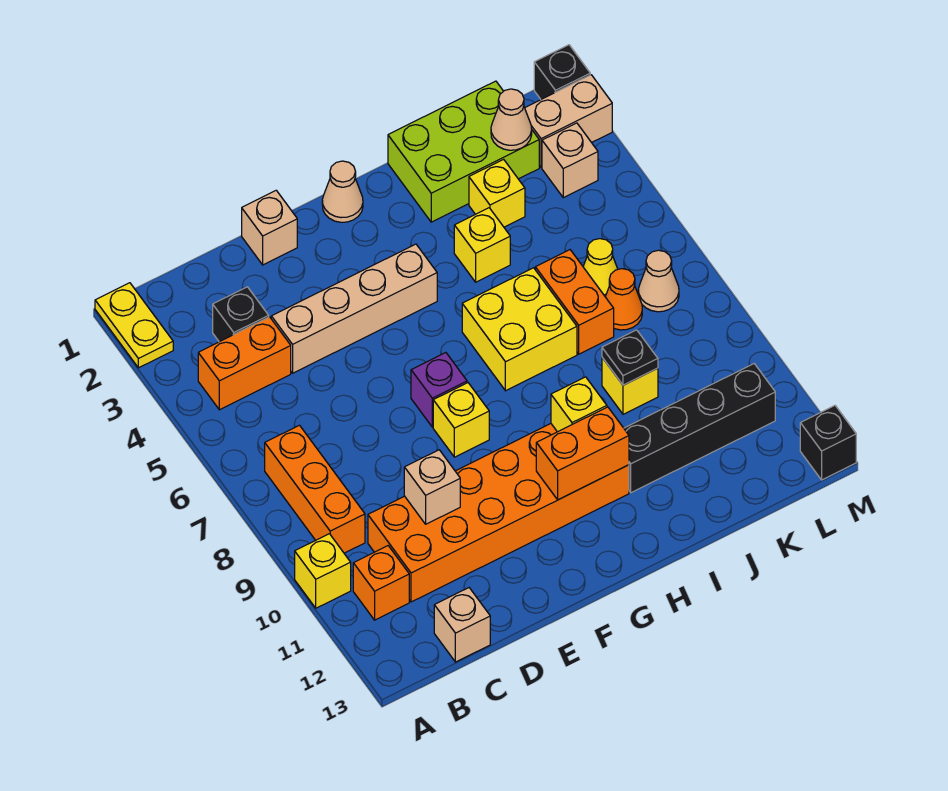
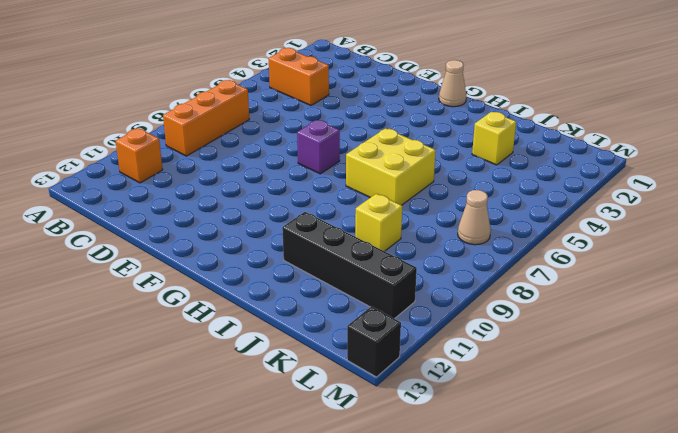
none -> yellow plate A1:A2 level 1
none -> yellow brick A10 level 1
none -> black brick C3 level 1
none -> orange brick C10:H11 level 1

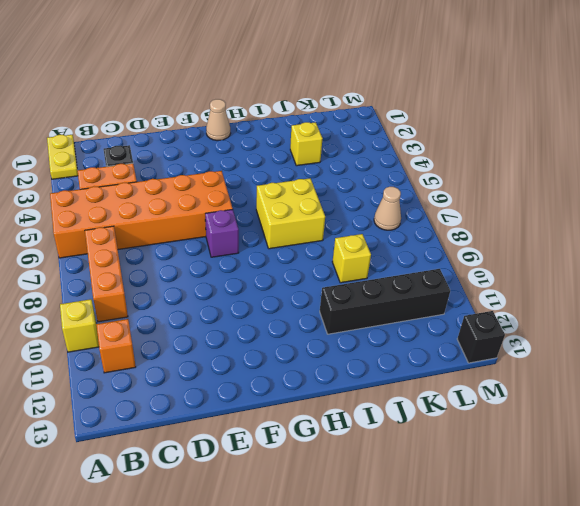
orange brick A5:F6 level 1 -> orange brick C10:H11 level 1
none -> tan brick C13 level 1
none -> tan brick D4:G4 level 1
none -> tan brick E1 level 1
none -> yellow brick F8 level 1

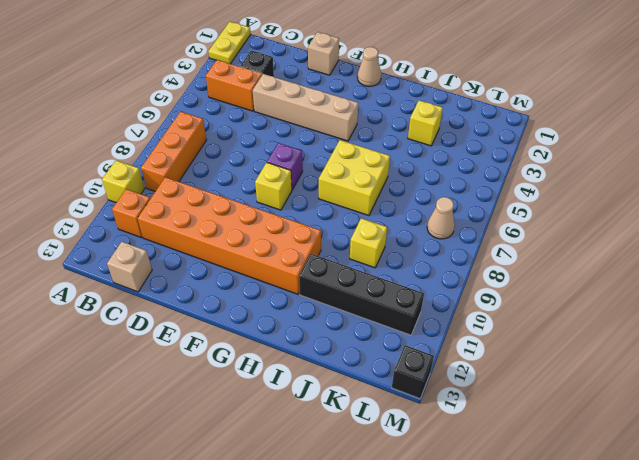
none -> lime brick I1:K2 level 1
none -> yellow brick I4 level 1
none -> orange brick J6:J7 level 1
none -> yellow cone K6 level 1

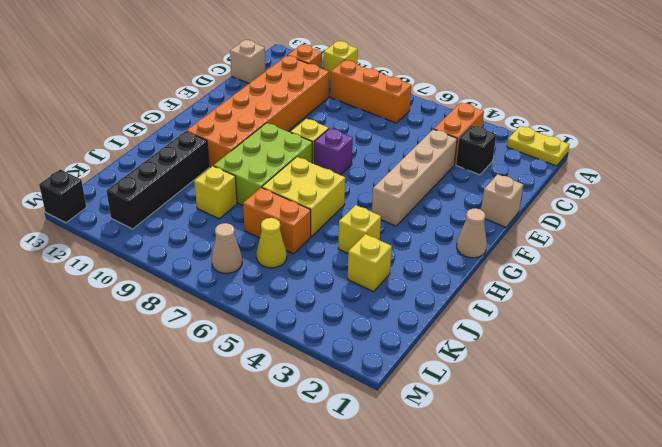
lime brick G8:I9 level 1 -> lime brick I1:K2 level 1
none -> orange cone K7 level 1
none -> tan brick L2:M2 level 1
none -> tan brick L3 level 1
none -> black brick M1 level 1

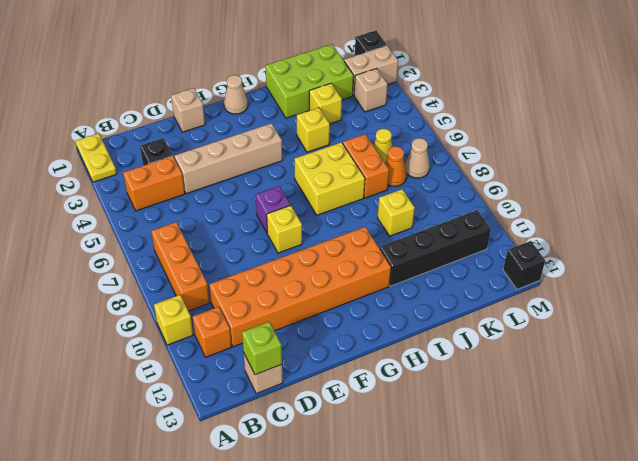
lime brick C13 level 2 -> none
none -> tan brick D10 level 2
none -> orange brick G11:H11 level 2
none -> yellow brick H10 level 2
none -> black plate J9 level 2

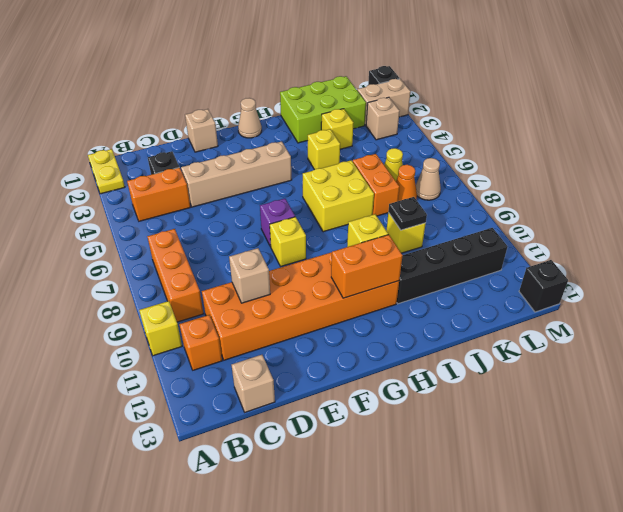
none -> tan cone K2 level 2

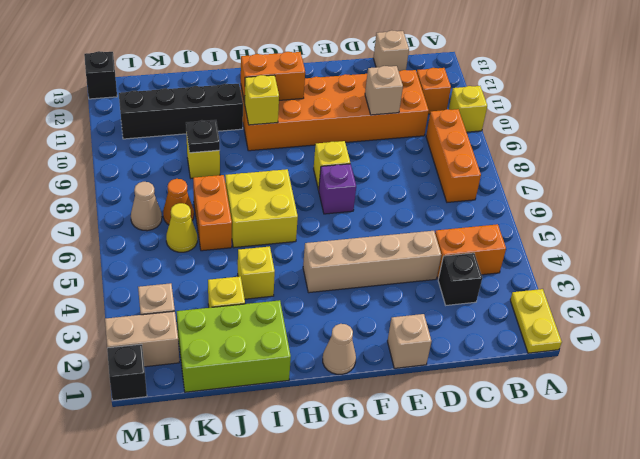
none -> tan cone K2 level 2

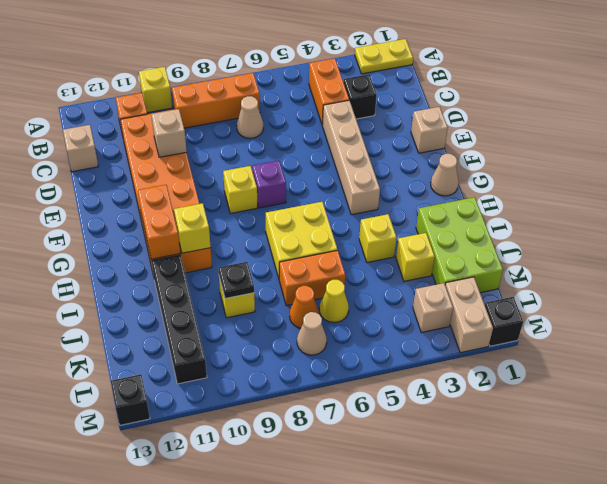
tan cone C7 level 1 -> tan cone K2 level 2

